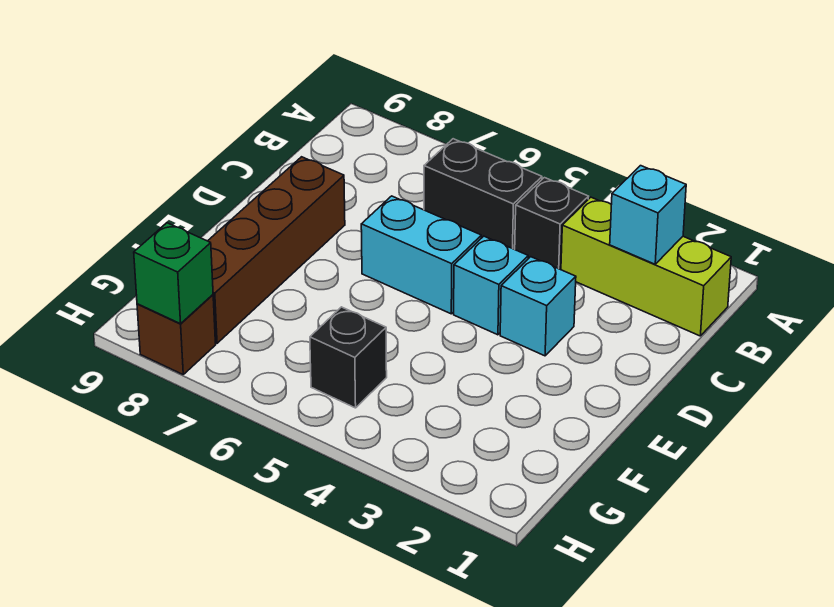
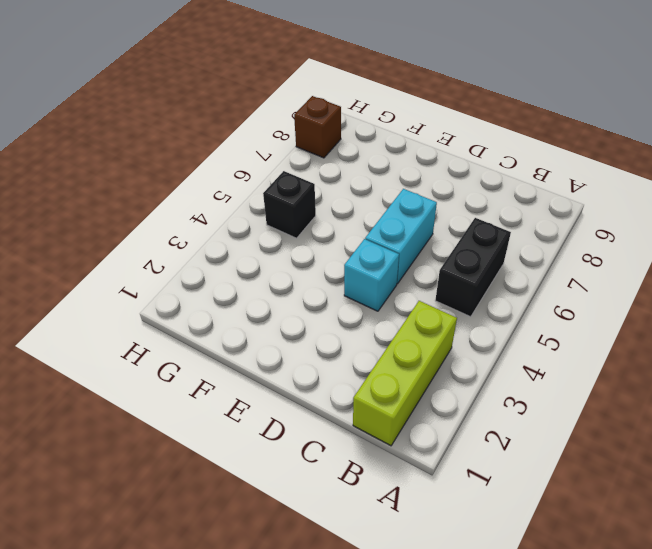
none -> black brick B4 level 1
none -> cyan brick D3 level 1

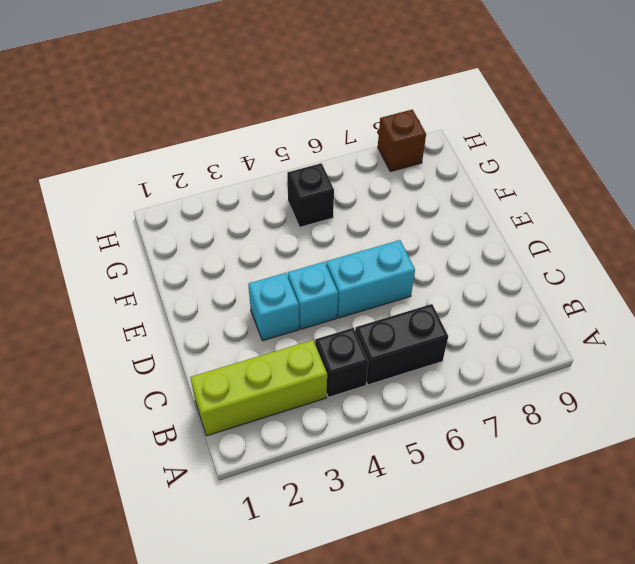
none -> brown brick D8:G8 level 1
none -> cyan brick B2 level 2

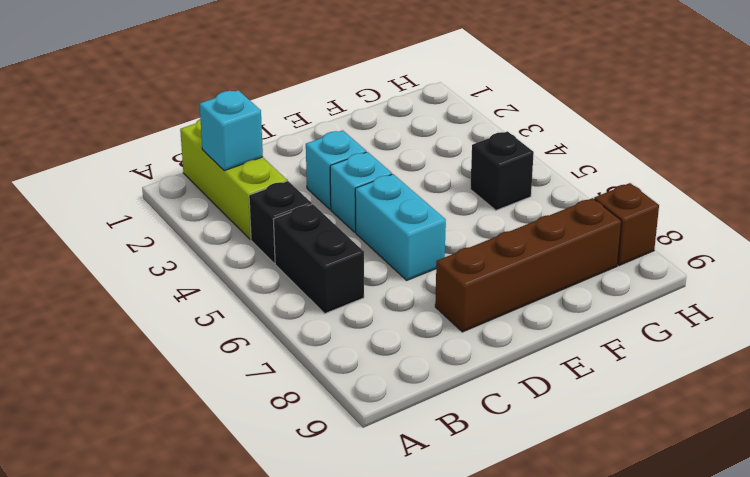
none -> green brick H8 level 2

